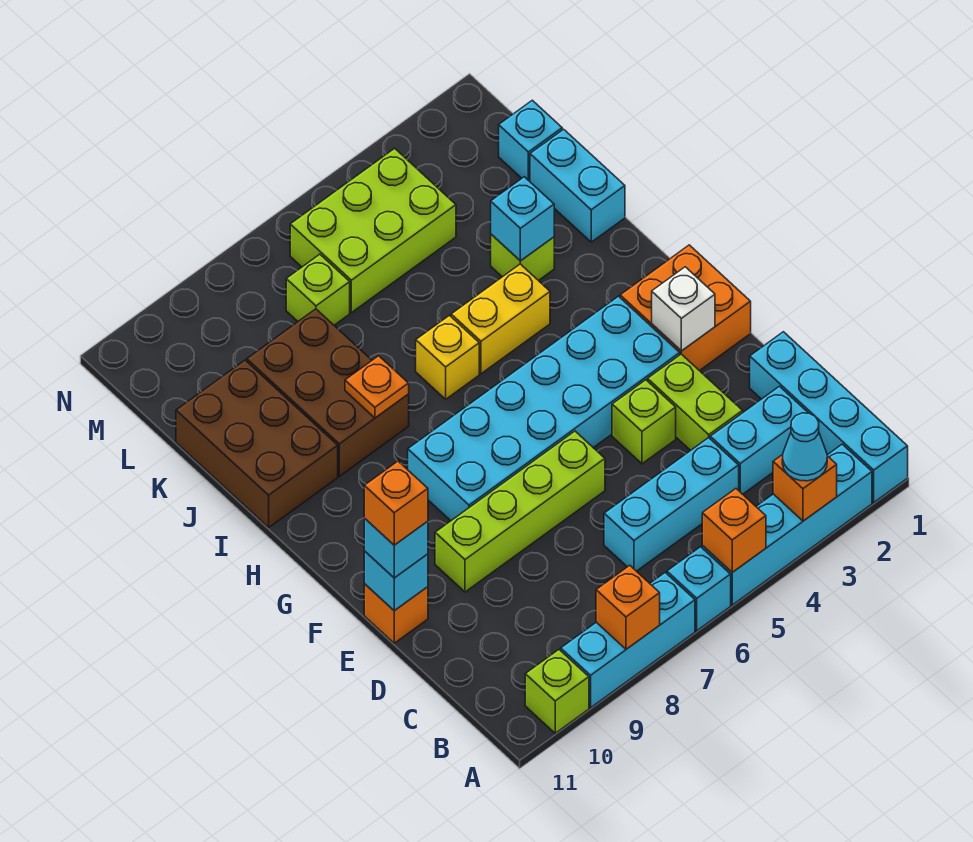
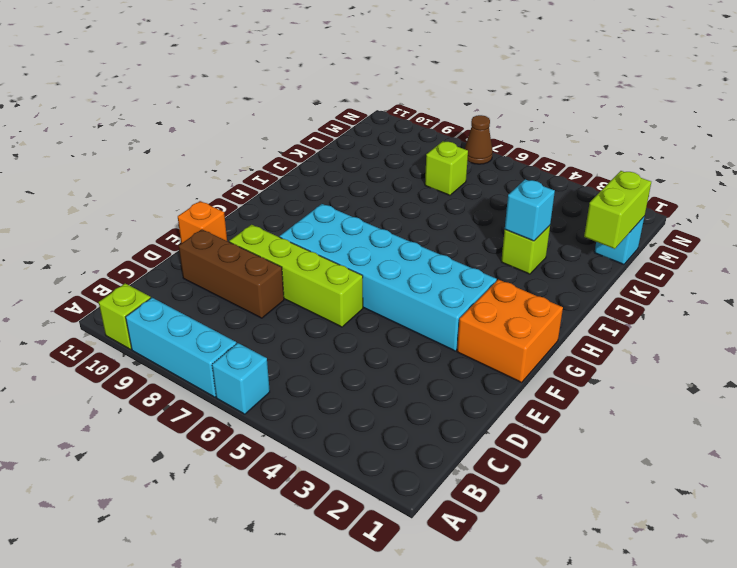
brown brick D8:D10 level 1 -> none
lime brick K1:L1 level 2 -> lime brick D3:E3 level 1
brown cone N7 level 1 -> none
none -> cyan brick A1:D1 level 1
none -> cyan brick A2:A5 level 1
none -> cyan brick C2:C3 level 1
none -> cyan brick C4:C6 level 1

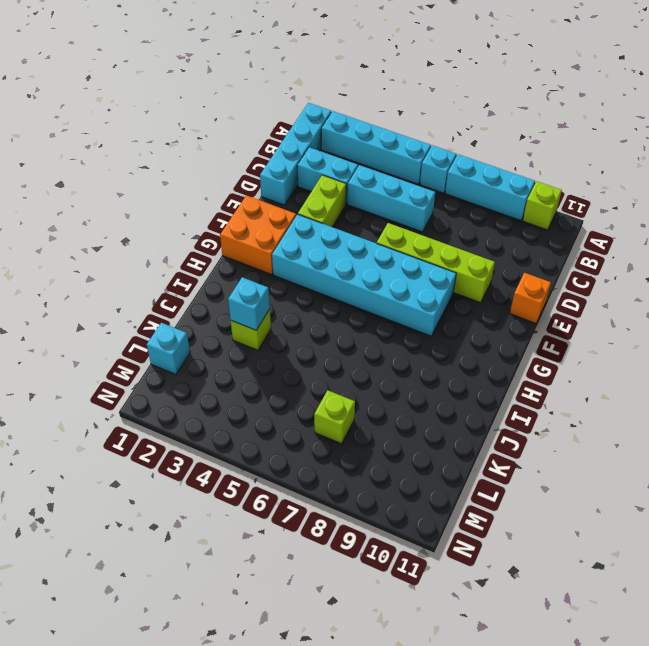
none -> lime brick E4 level 1
none -> yellow brick I4:I5 level 1
none -> yellow brick I6 level 1
none -> brown brick I8:K9 level 1

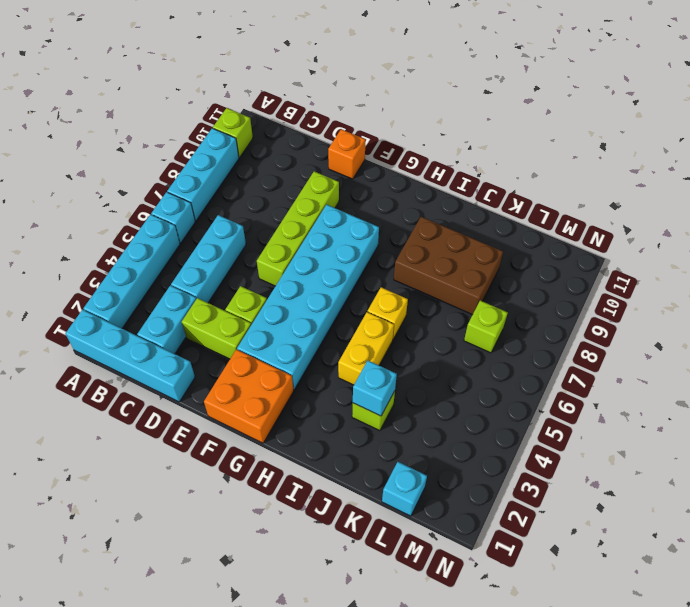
none -> brown brick I10:K11 level 1
none -> cyan brick J1:K1 level 1
none -> lime brick L4:M6 level 1
none -> orange brick A3 level 2

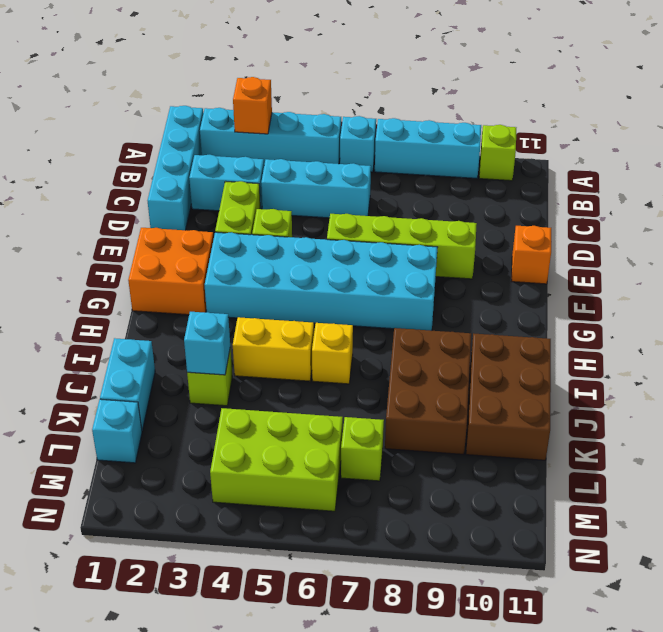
none -> orange brick A5 level 2
none -> orange brick A8 level 2
none -> cyan brick E11 level 2
none -> white brick F2 level 2

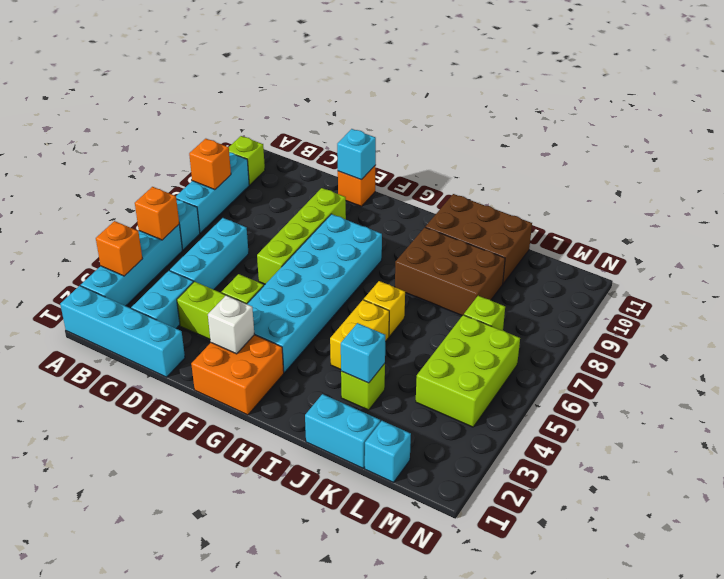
none -> orange plate I8 level 2
none -> cyan cone A3 level 3
none -> cyan brick E11 level 3
none -> orange brick E11 level 4

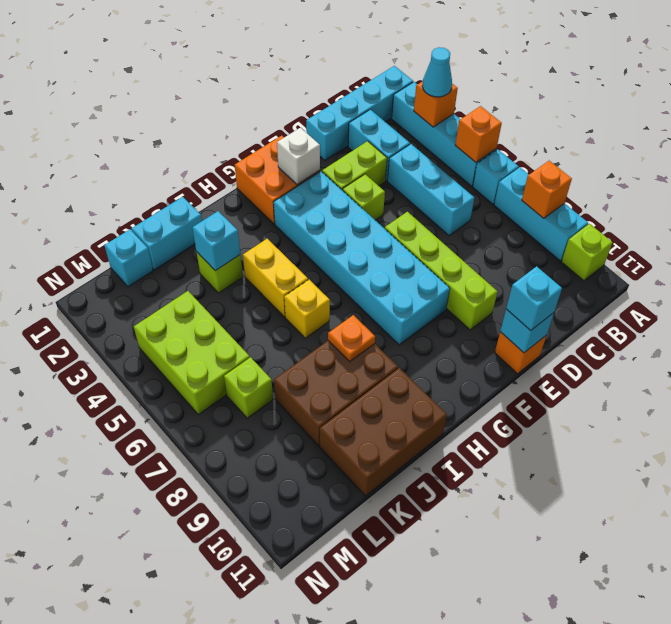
none -> orange brick E11 level 4

